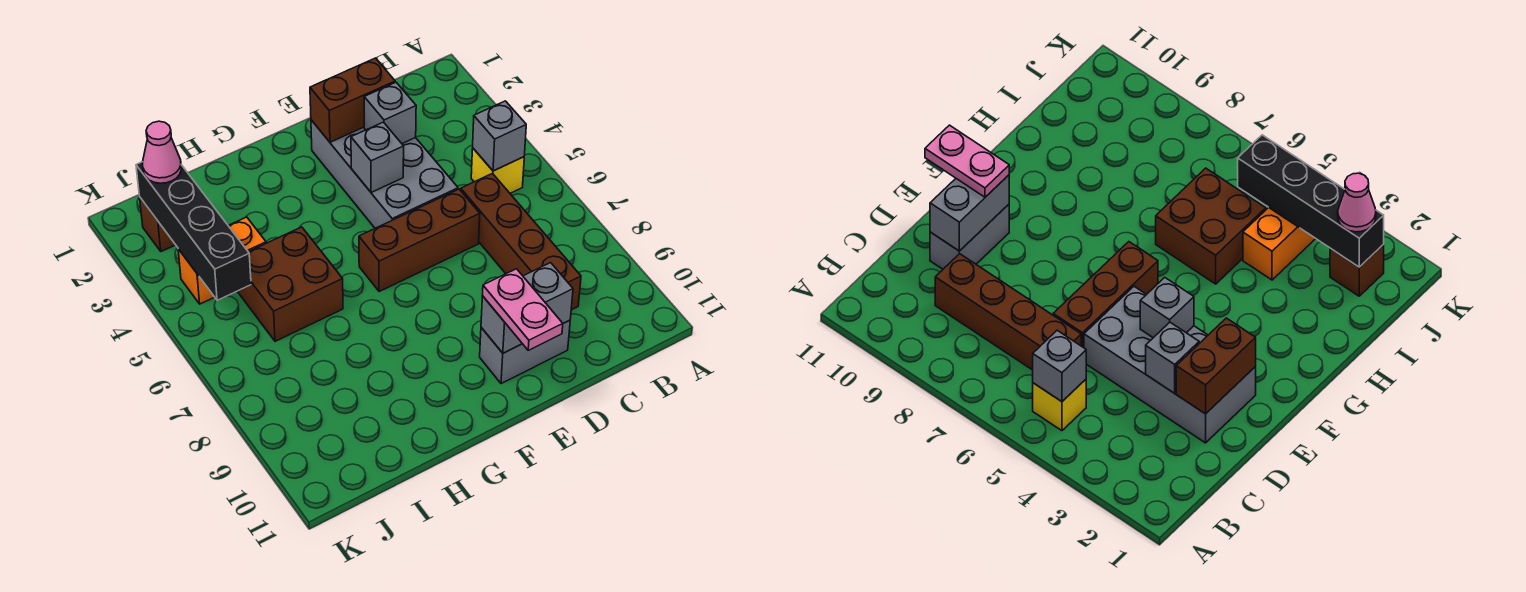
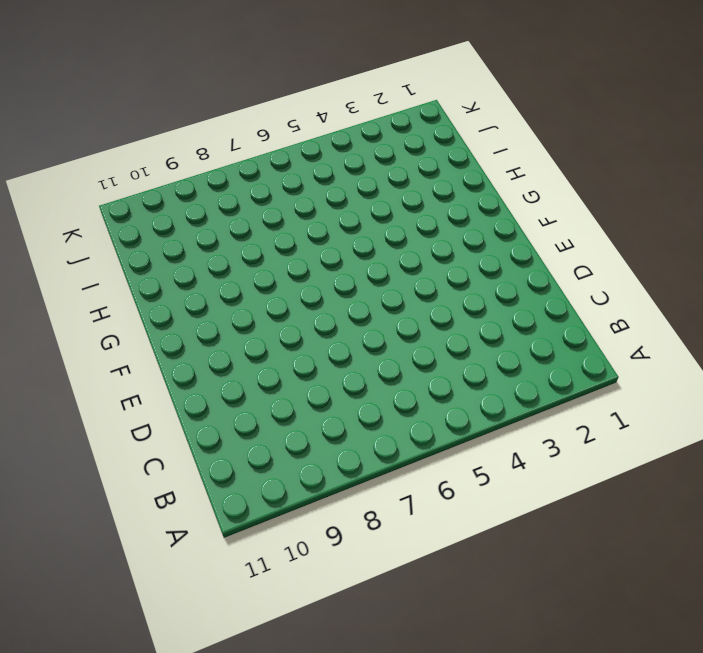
none -> yellow brick B5 level 1
none -> brown brick C6:C9 level 1
none -> grey brick D2:E5 level 1

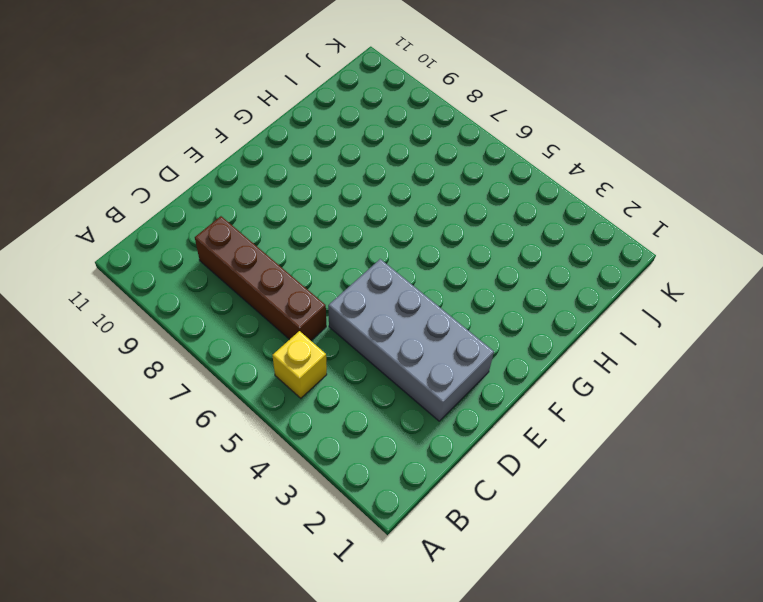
none -> brown brick D6:F6 level 1
none -> grey brick D10:E10 level 1
none -> brown brick H5:I6 level 1

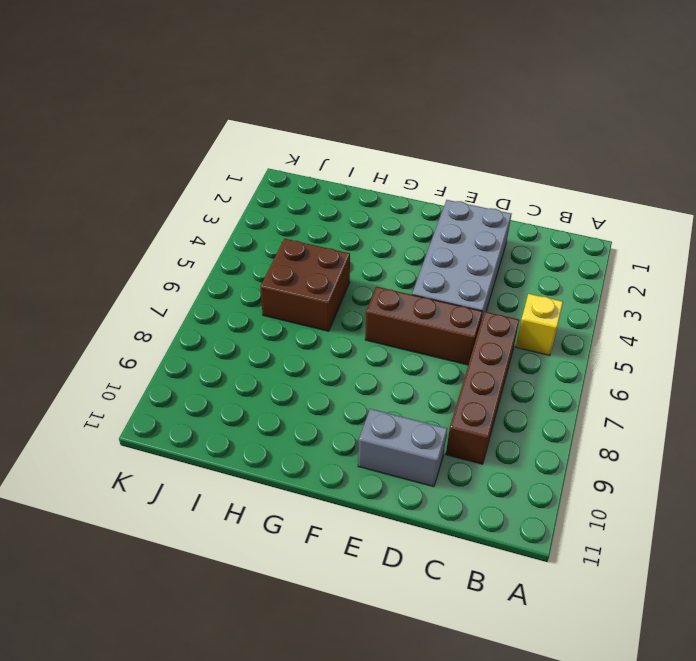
none -> orange brick I4:J4 level 1
none -> brown brick J2 level 1
none -> grey brick B5 level 2

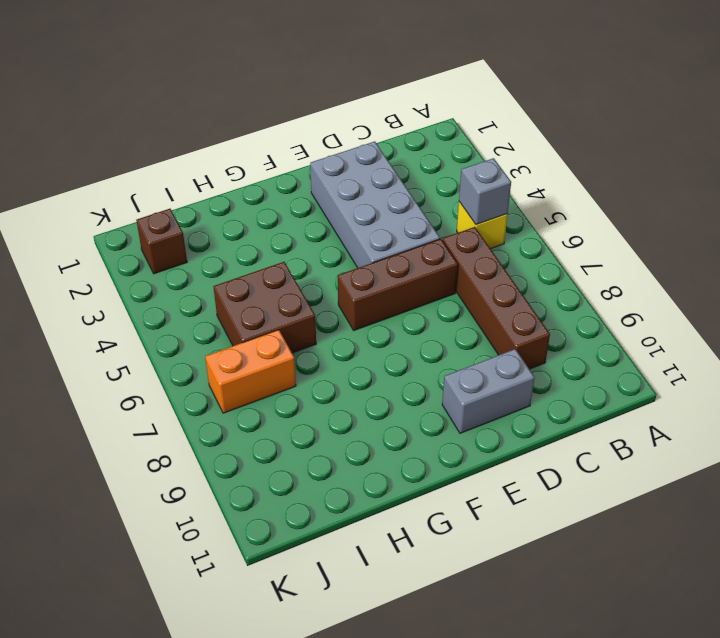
orange brick I7:J7 level 1 -> orange brick I4:J4 level 1
none -> brown brick D2:E2 level 2
none -> grey brick D3 level 2
none -> grey brick D10:E10 level 2

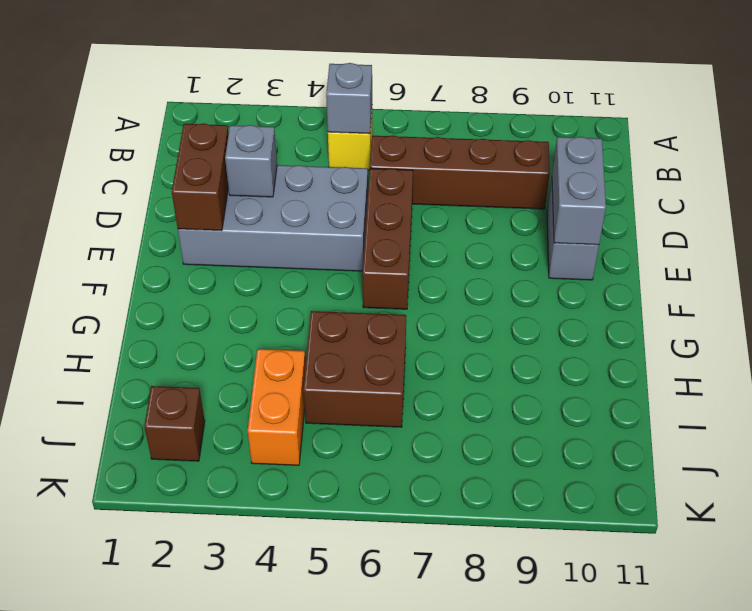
none -> grey brick E4 level 2
none -> black brick J2:J5 level 2
none -> pink plate E10:E11 level 3

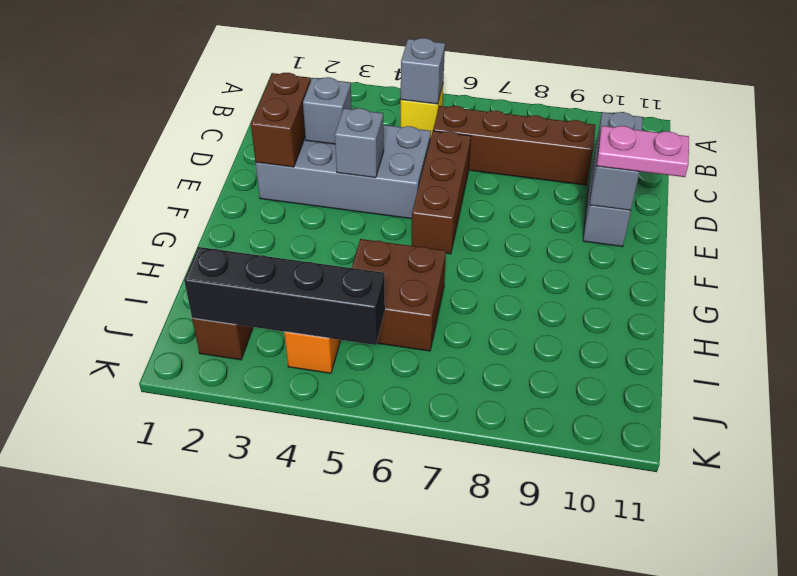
none -> pink cone J2 level 3

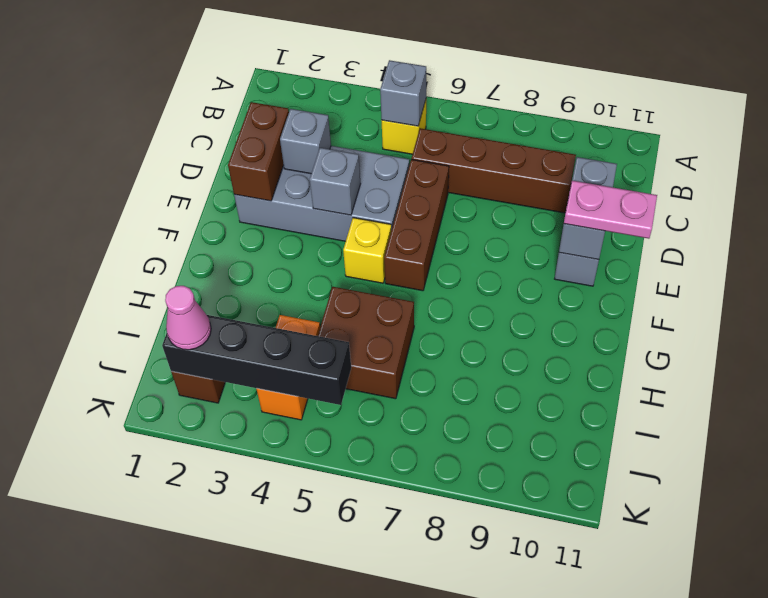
yellow brick F5 level 1 -> none

